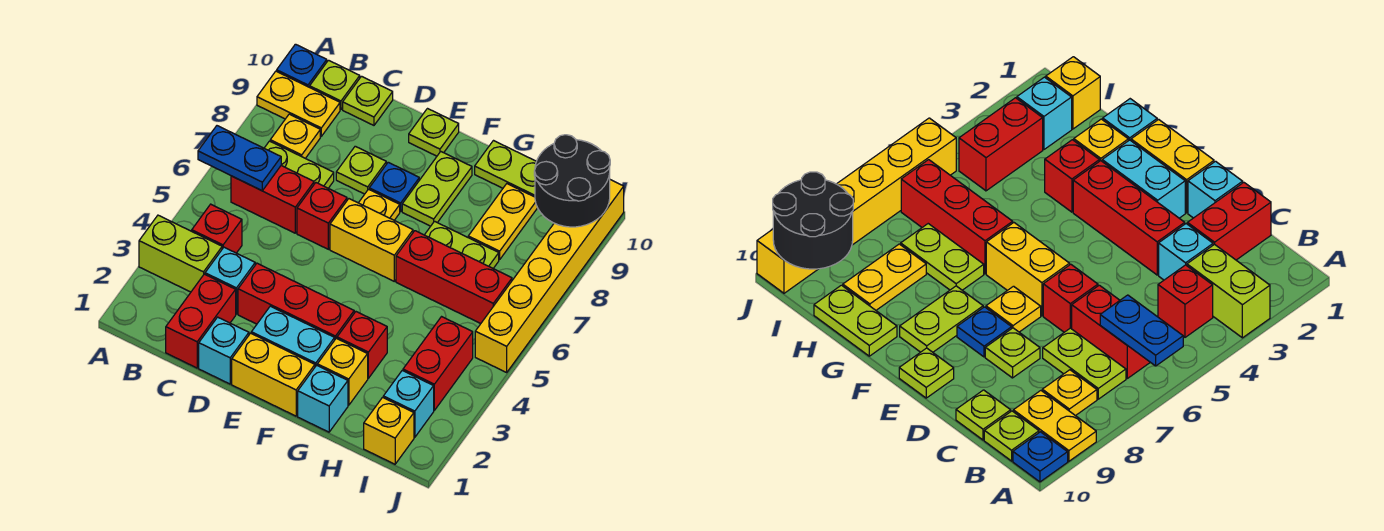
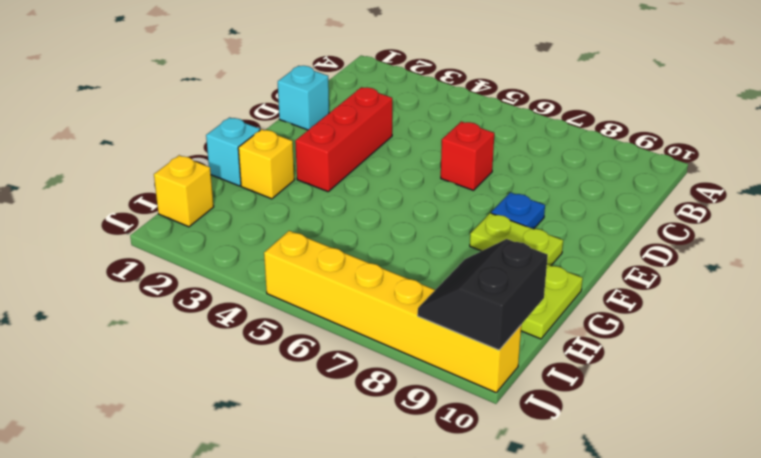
black slope I9:J10 level 2 top 10 -> black round brick I9:J10 level 2
none -> lime brick A3:B3 level 1
none -> yellow plate A9:B9 level 1
none -> blue plate A10 level 1
none -> red brick B4 level 1

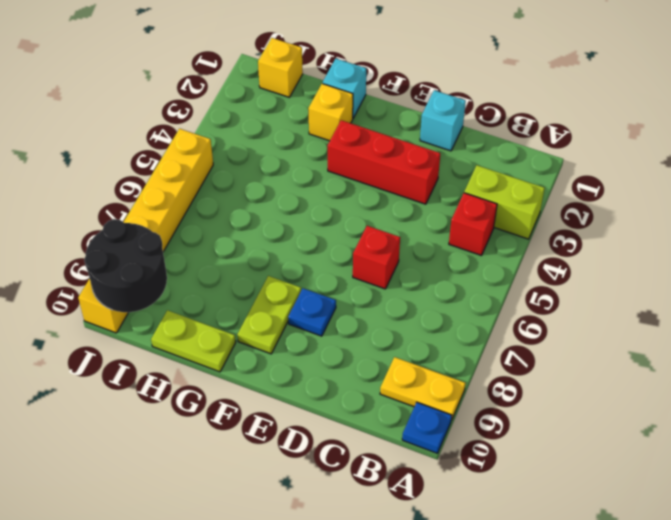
none -> red brick B6:C6 level 1
none -> lime plate B7:C7 level 1
none -> yellow plate B8 level 1
none -> lime plate B10 level 1

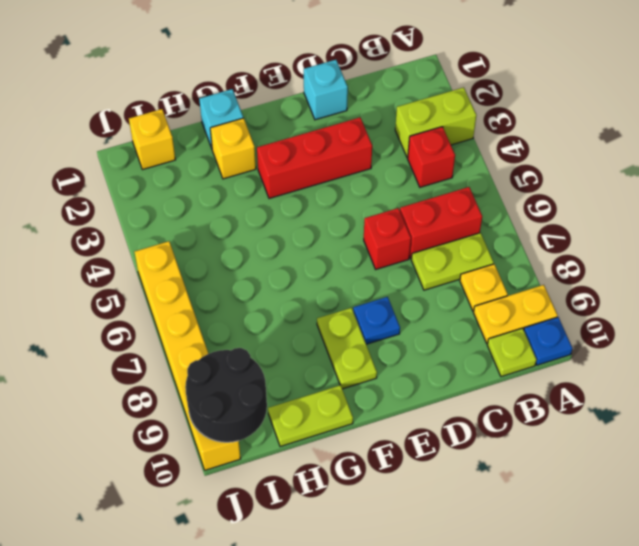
none -> red brick C1:C2 level 1
none -> cyan brick C3 level 1
none -> lime plate C10 level 1
none -> lime plate D8 level 1

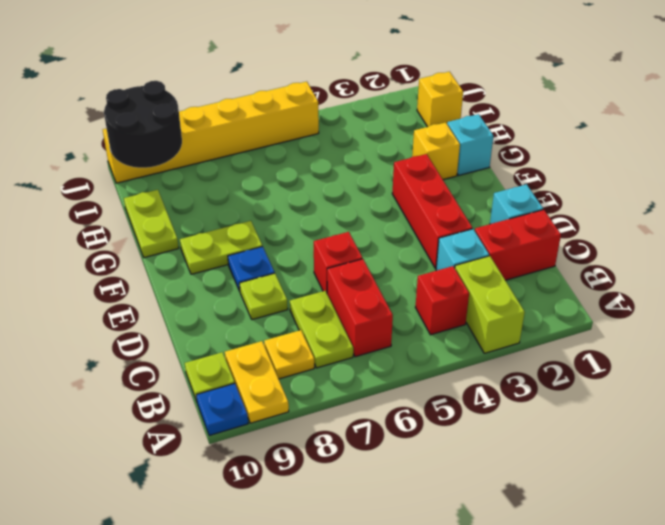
none -> lime plate C10 level 1
none -> yellow brick E1:F1 level 1
none -> cyan brick E2:F2 level 1
none -> yellow brick E6:F6 level 1

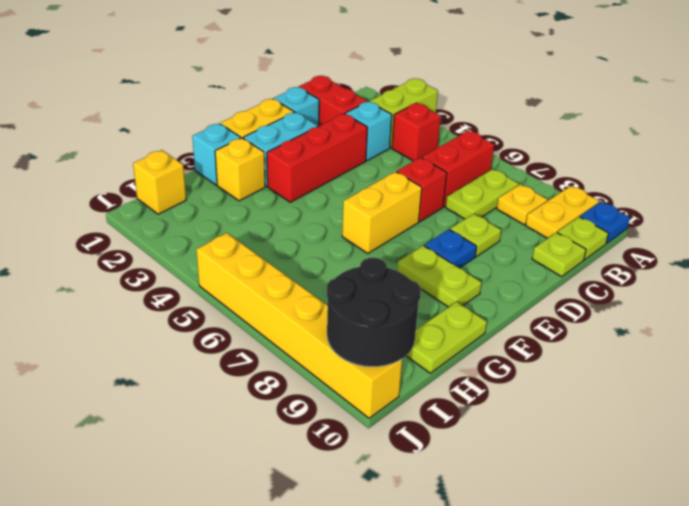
none -> yellow plate E7 level 1
none -> lime plate E10 level 1
none -> red brick G3 level 1
none -> red brick G6:I6 level 1

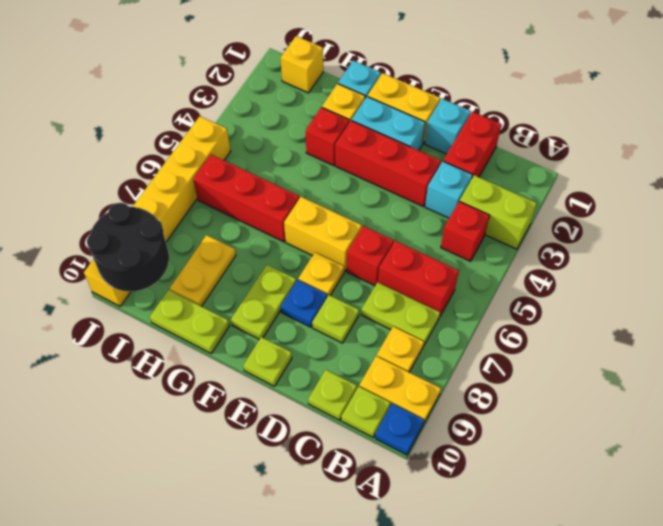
none -> lime plate G7:H7 level 1
none -> cyan brick I2 level 1
none -> red brick I3:I4 level 1
none -> blue plate A6:B6 level 2

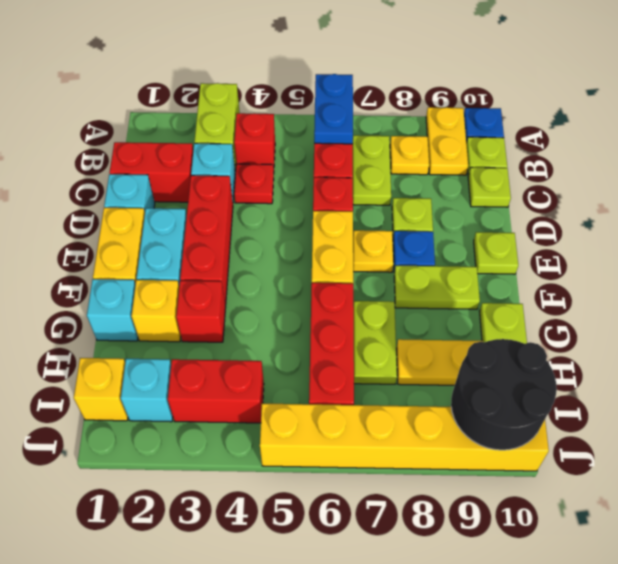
red plate C4 level 1 -> none

